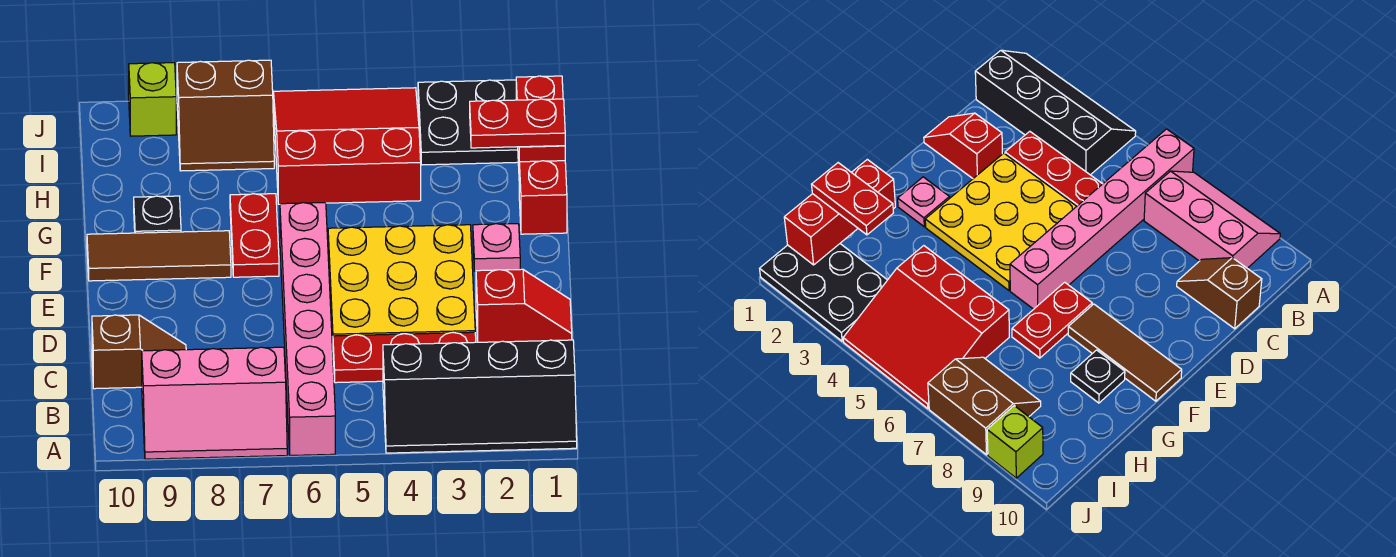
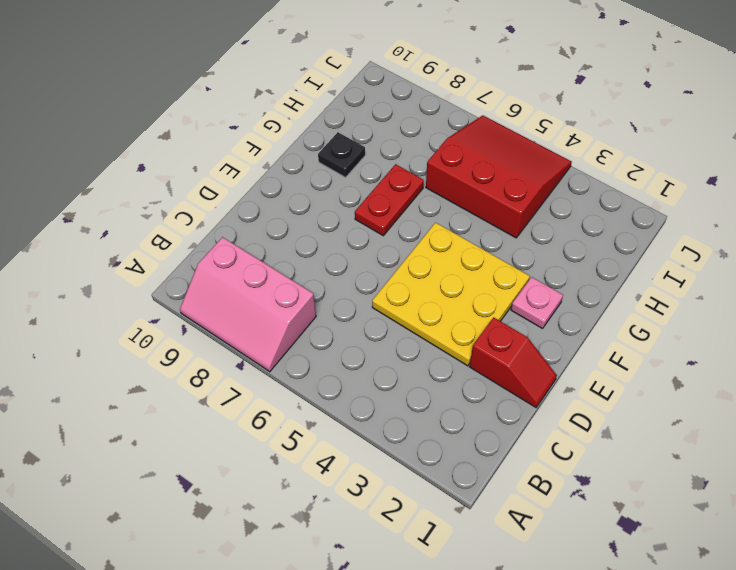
none -> black slope A1:B4 level 1 top B
none -> pink brick A6:F6 level 1
none -> red plate C3:C5 level 1

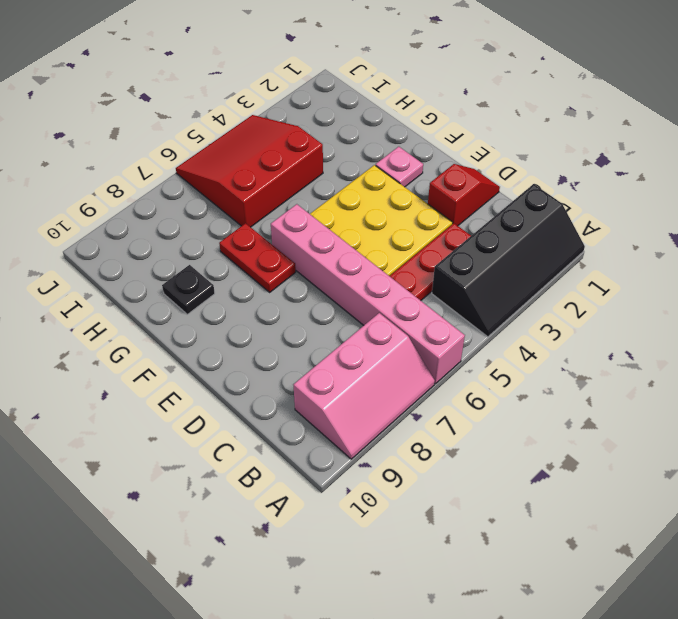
none -> brown slope C9:C10 level 1 top 10
none -> brown tile F8:F10 level 1
none -> red brick G1 level 1

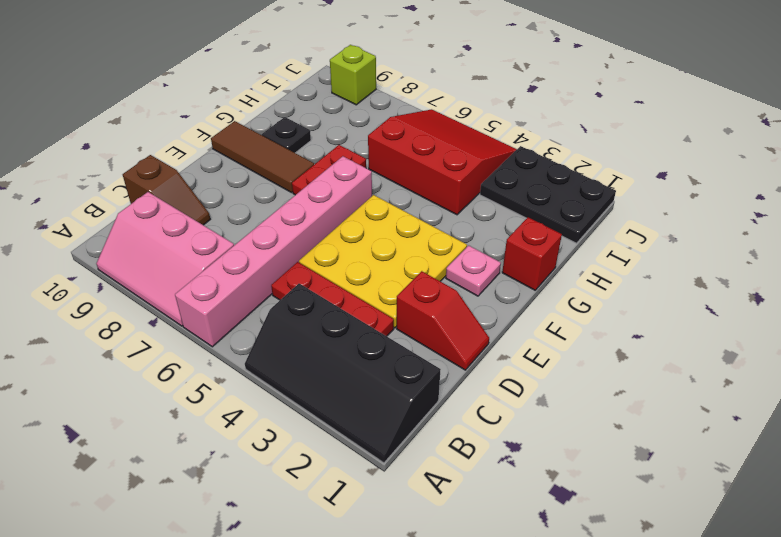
none -> brown slope I7:J8 level 1 top J
none -> red brick H1:I1 level 2
none -> red plate H1:H2 level 3

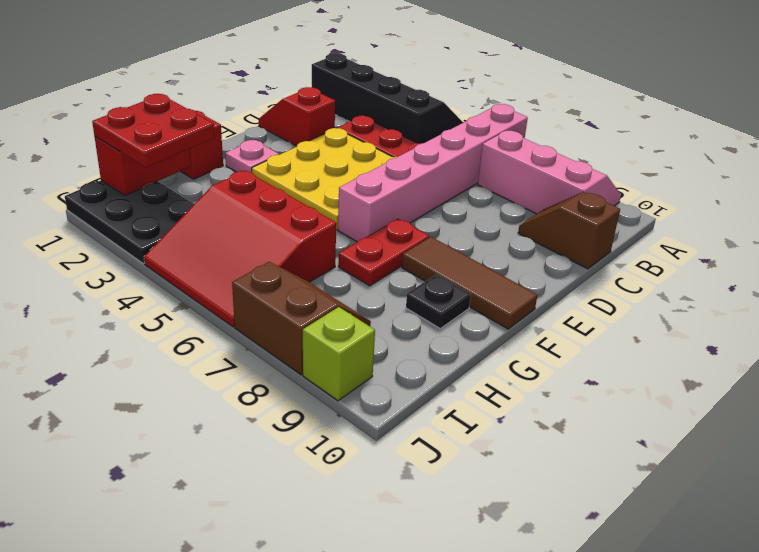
red plate H1:I2 level 3 -> red plate H1:H2 level 3

